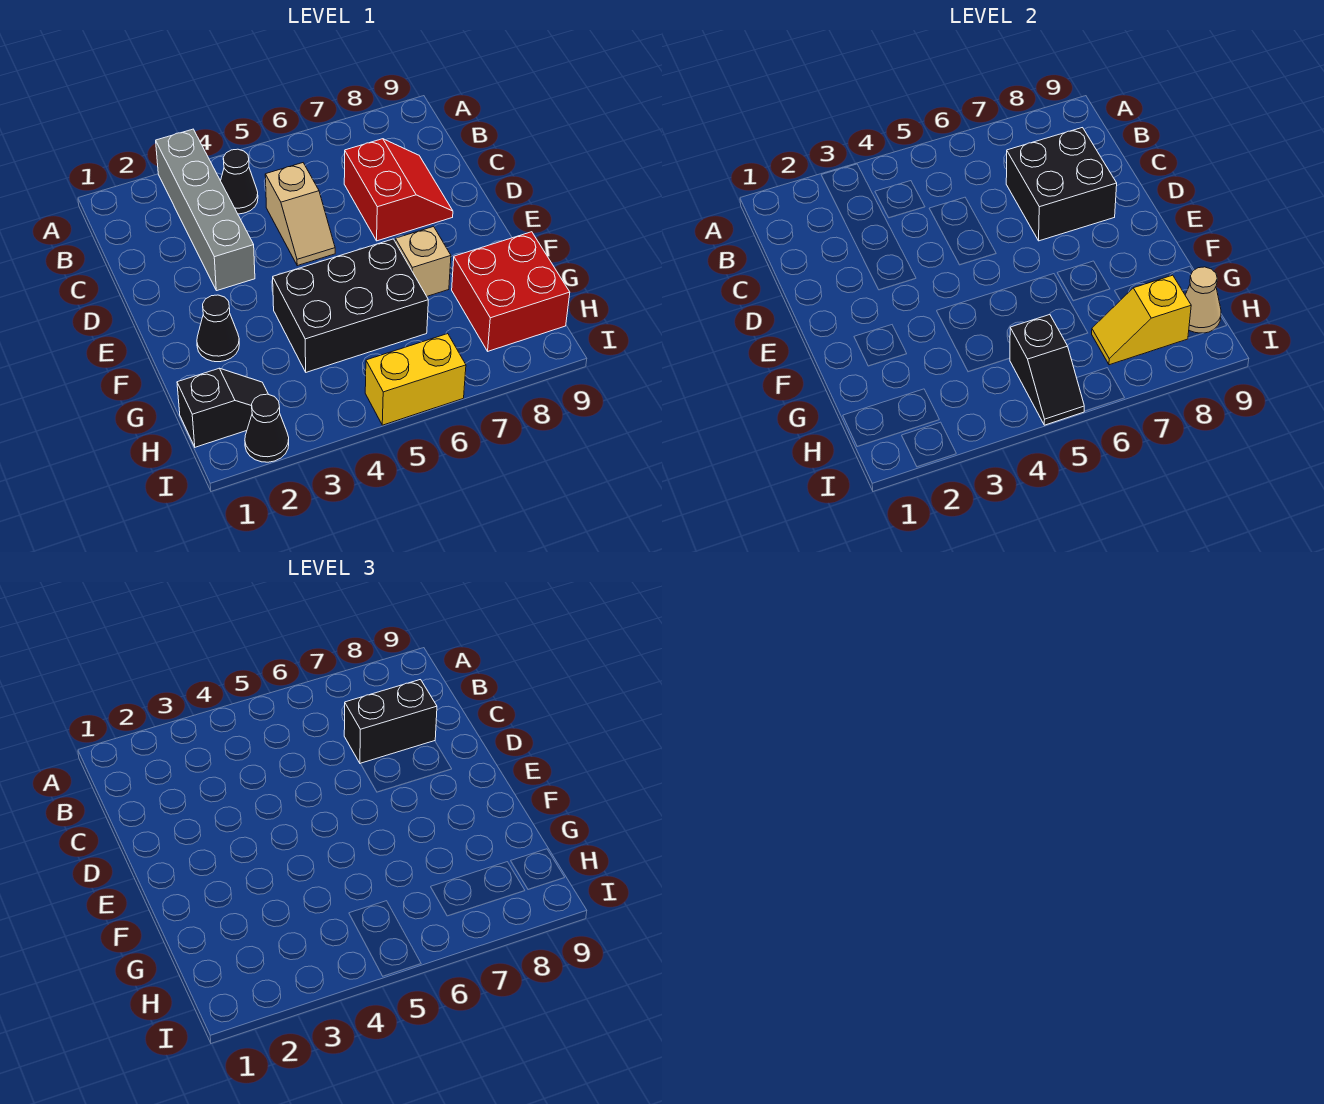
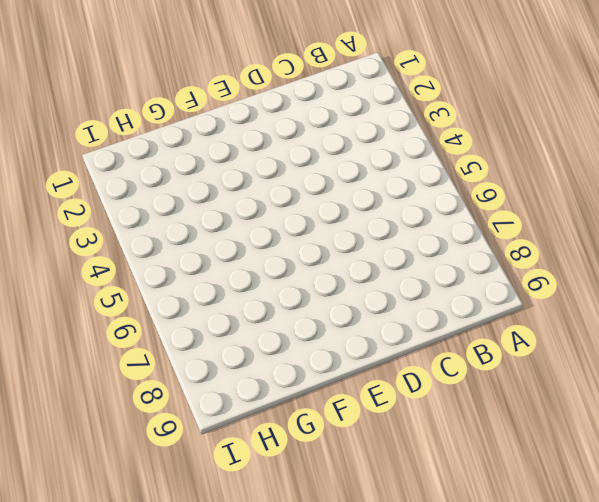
none -> grey brick A3:D3 level 1
none -> black cone B4 level 1
none -> tan slope C5:D5 level 1 top C

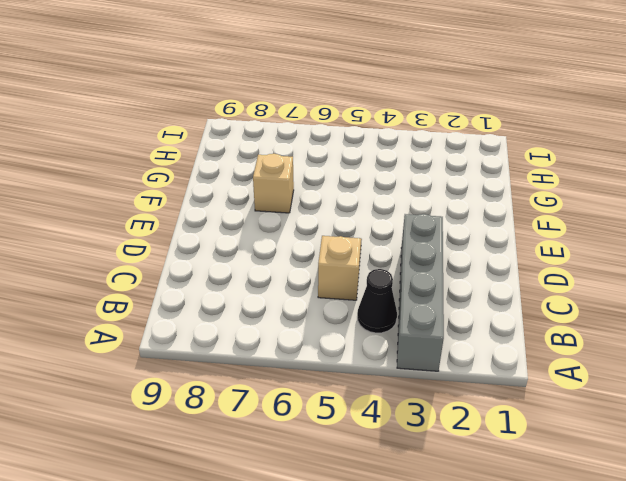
none -> red slope C7:D8 level 1 top 7
none -> black cone F2 level 1
none -> black brick F4:G6 level 1

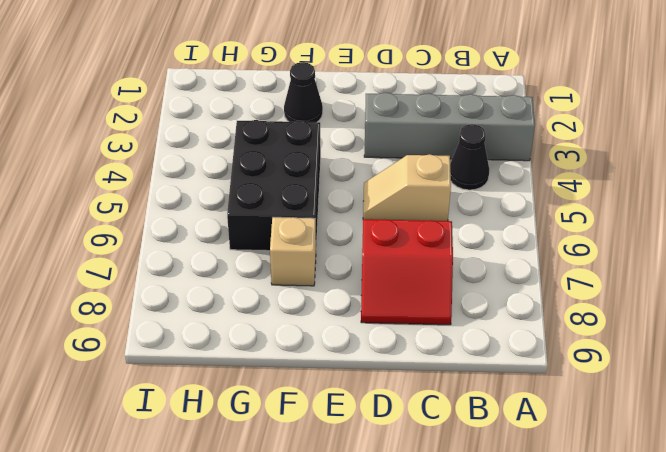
none -> red brick G8:H9 level 1
none -> black slope H1:H2 level 1 top 1
none -> black cone I2 level 1

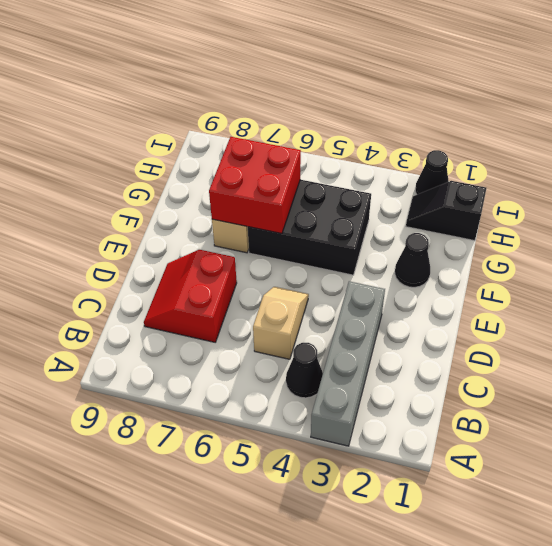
red brick F6:G7 level 2 -> red brick G8:H9 level 1
none -> yellow brick I5:I6 level 1
none -> black brick C7:D8 level 2
none -> black slope H5:I5 level 2 top H

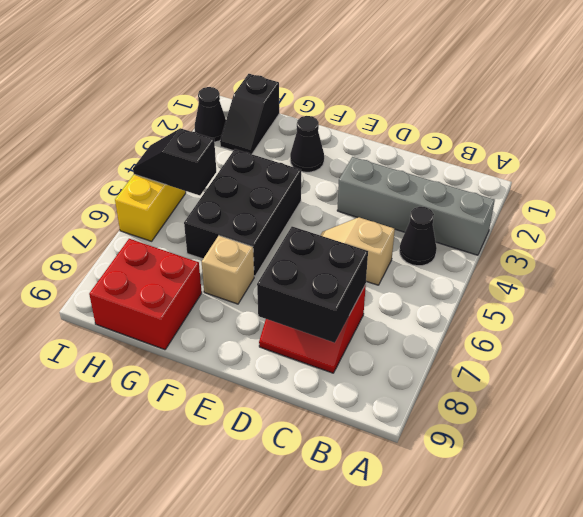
none -> yellow slope H7:H8 level 2 top 8
none -> tan cone H9 level 2
none -> black brick C7:C8 level 3

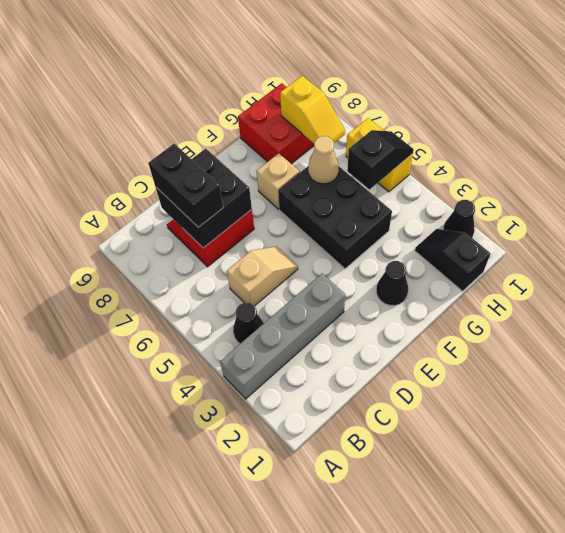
tan cone G6 level 2 -> tan cone H9 level 2

